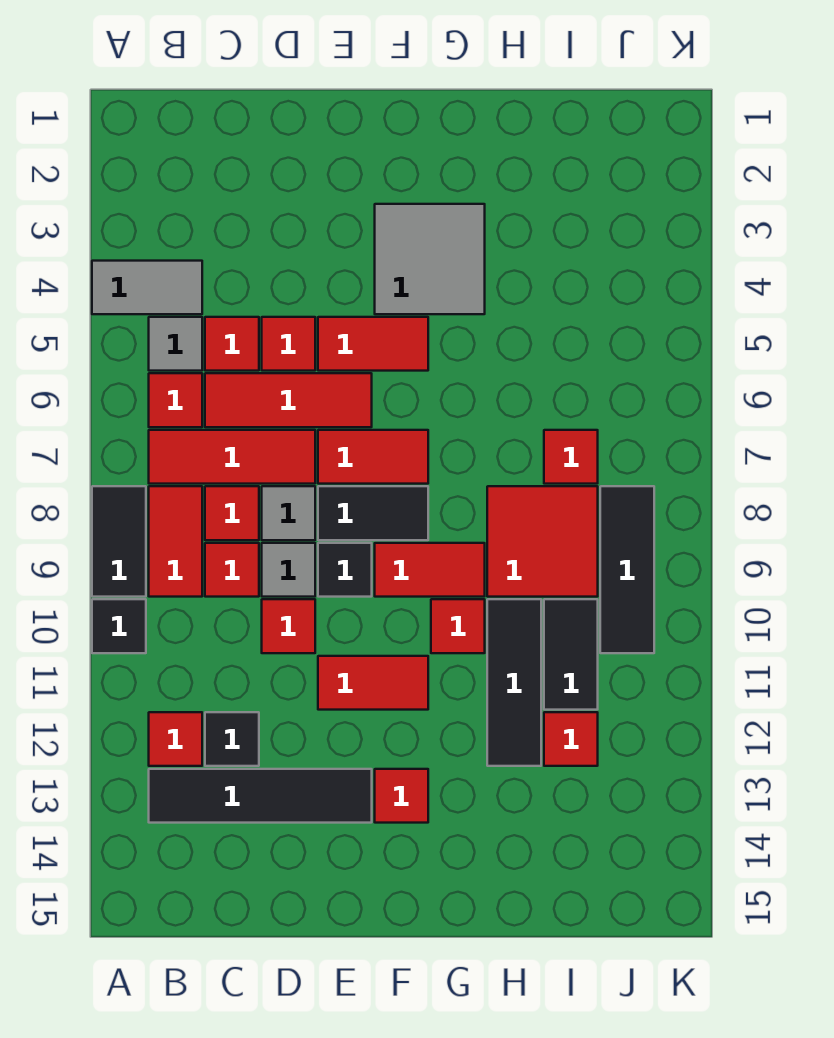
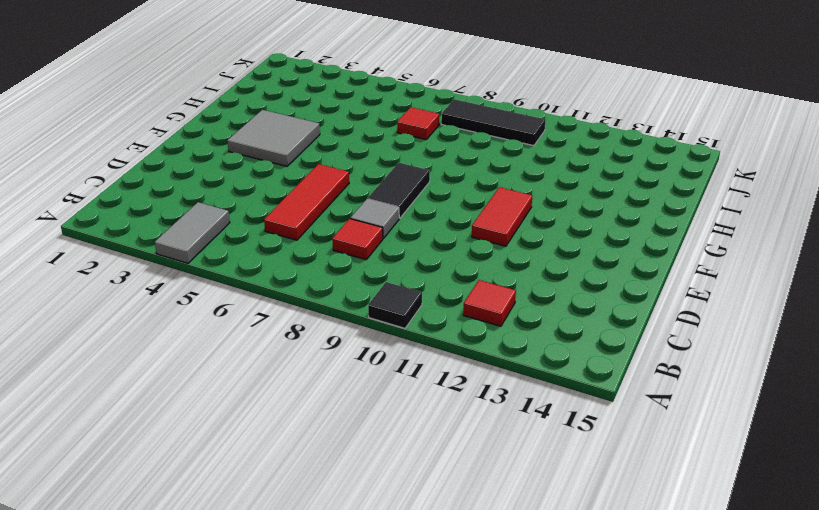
none -> black tile A8:A9 level 1
none -> grey tile B5 level 1
none -> red tile B6 level 1
none -> red tile B7:D7 level 1

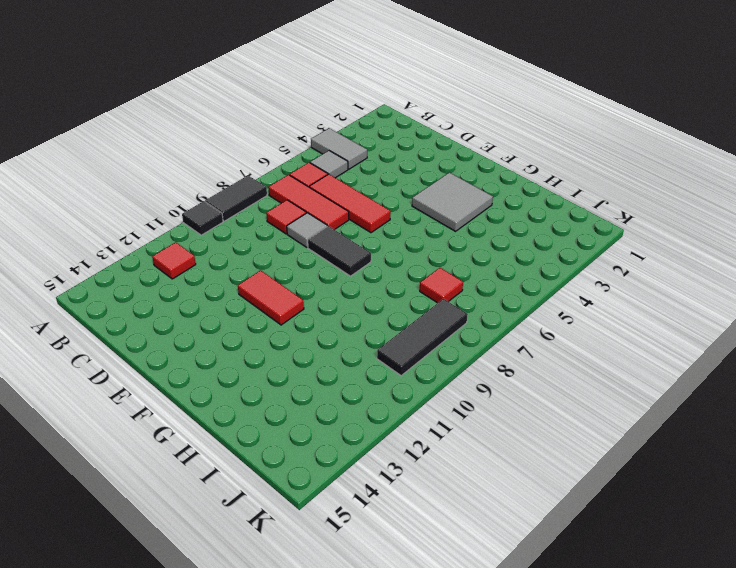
none -> red tile B8:B9 level 1
none -> black tile B13:E13 level 1
none -> red tile C5 level 1
none -> red tile C9 level 1

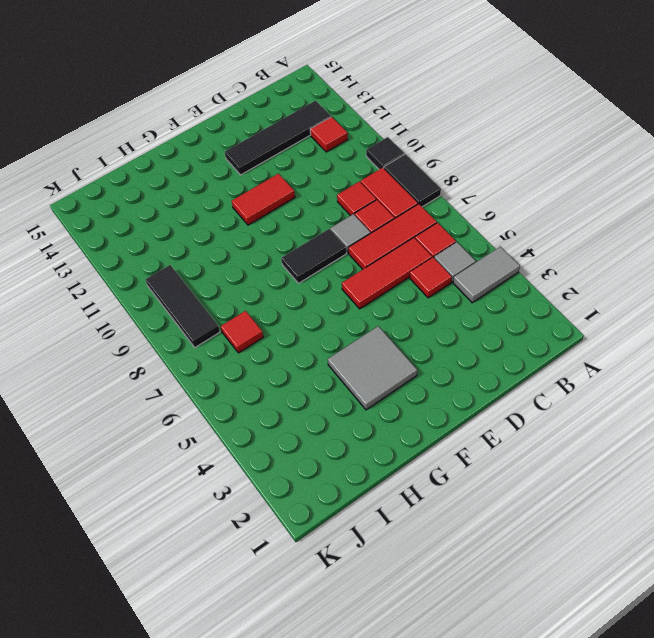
none -> black tile C12 level 1
none -> red tile D5 level 1
none -> grey tile D9 level 1
none -> red tile D10 level 1

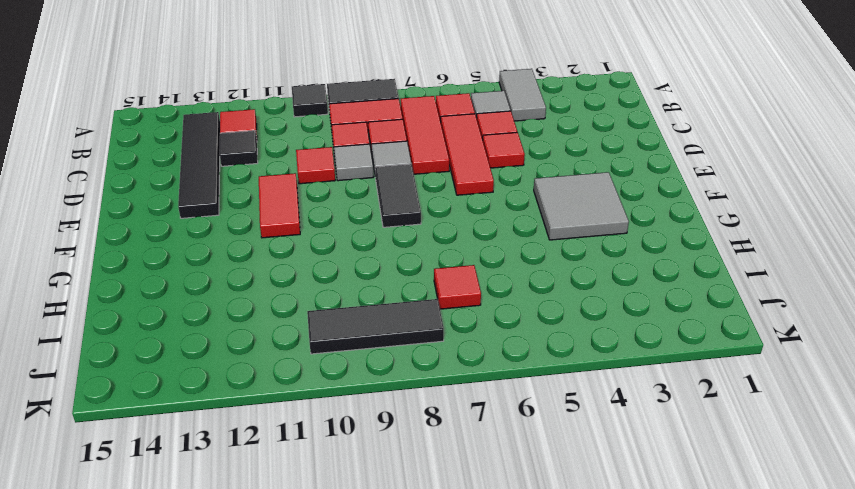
none -> red tile E5:F5 level 1
none -> red tile E7:F7 level 1
none -> black tile E9 level 1
none -> red tile F9:G9 level 1

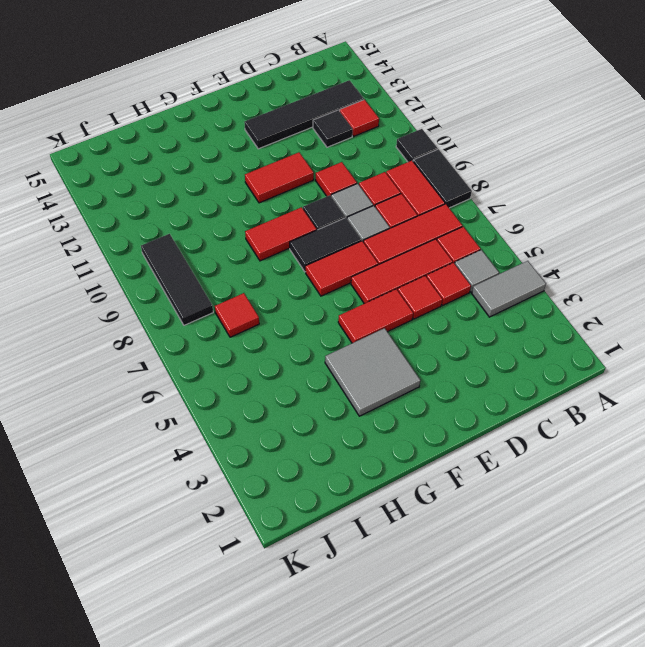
none -> red tile F13 level 1
none -> red tile G10 level 1
none -> red tile H8:I9 level 1
none -> black tile H10:H12 level 1

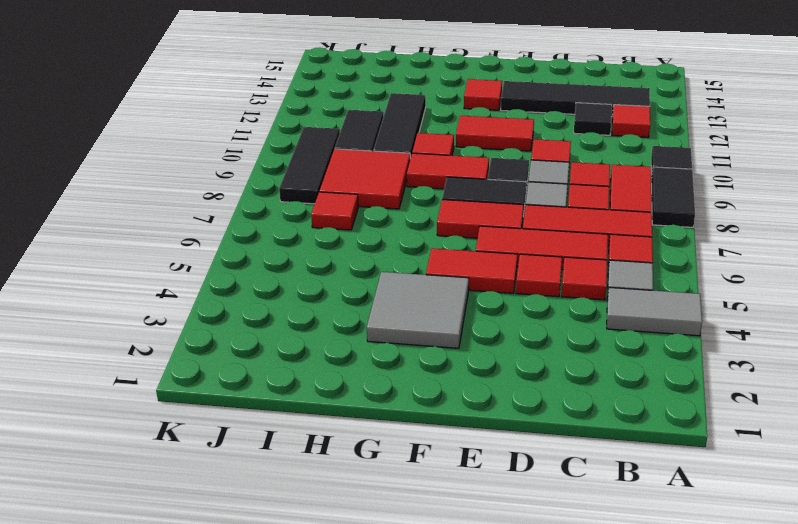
none -> red tile I12 level 1

